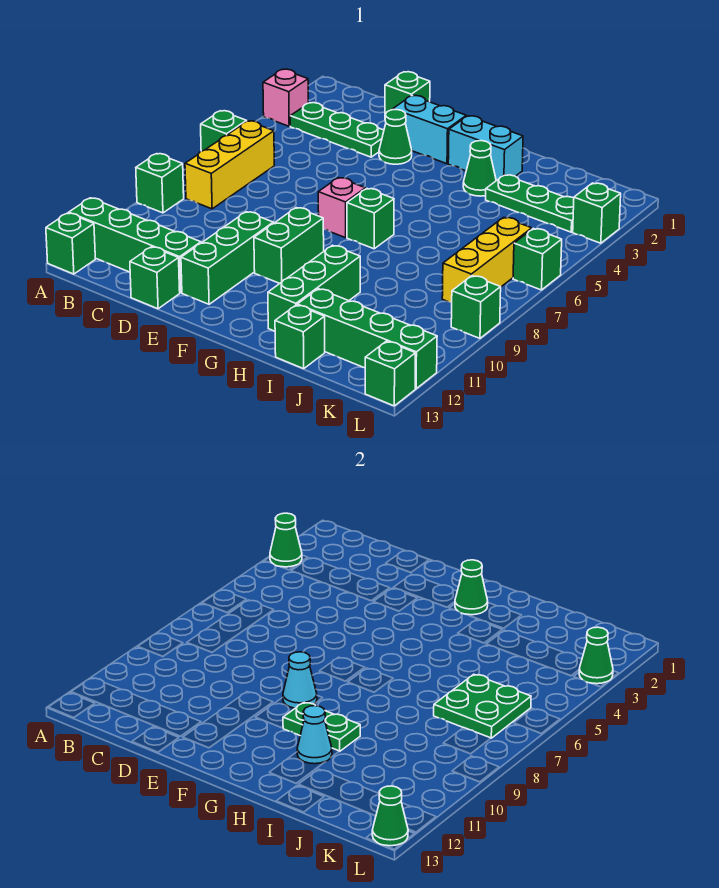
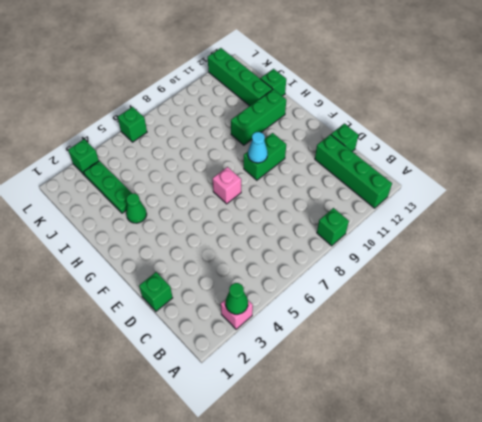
none -> green brick A6 level 1
none -> green brick A13 level 1
none -> green plate B3:D3 level 1
none -> yellow brick B6:B8 level 1

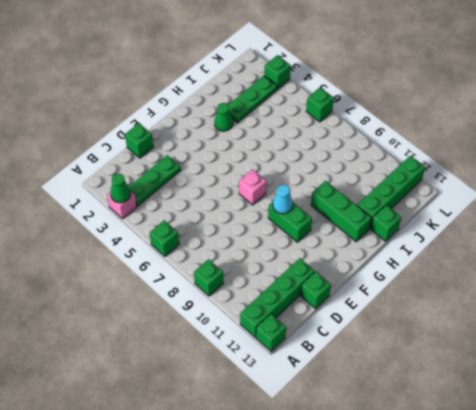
none -> yellow brick B6:B8 level 1
none -> cyan brick E2:F2 level 1
none -> green cone E3 level 1
none -> green brick E10:E12 level 1

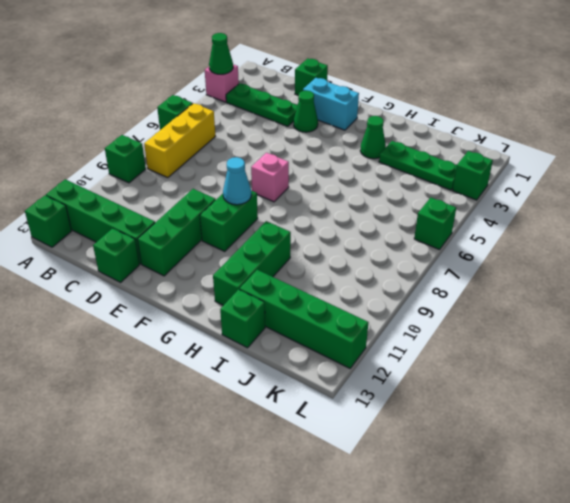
none -> cyan brick G2:H2 level 1
none -> green brick G7 level 1
none -> yellow brick K6:K8 level 1
none -> green brick L9 level 1

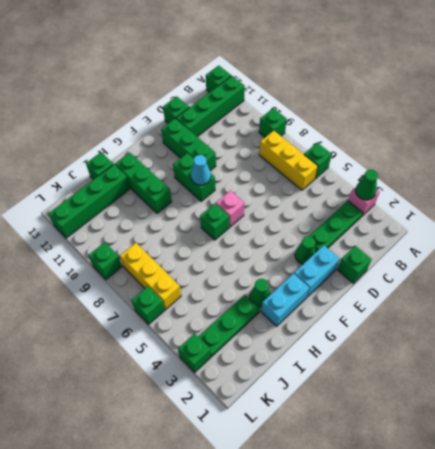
none -> green brick L13 level 1
none -> green cone G2 level 2
none -> green plate G10:H10 level 2
none -> cyan cone H11 level 2

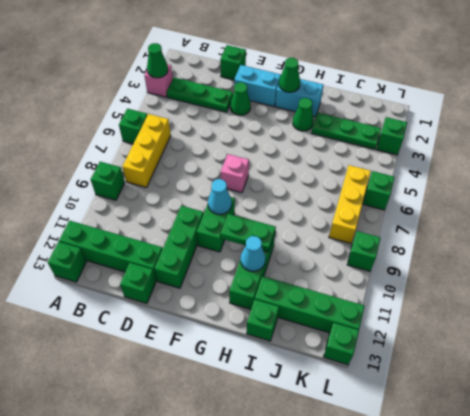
none -> green brick G7 level 1
none -> green plate J6:K7 level 2
none -> green cone L3 level 2
none -> green cone L13 level 2

